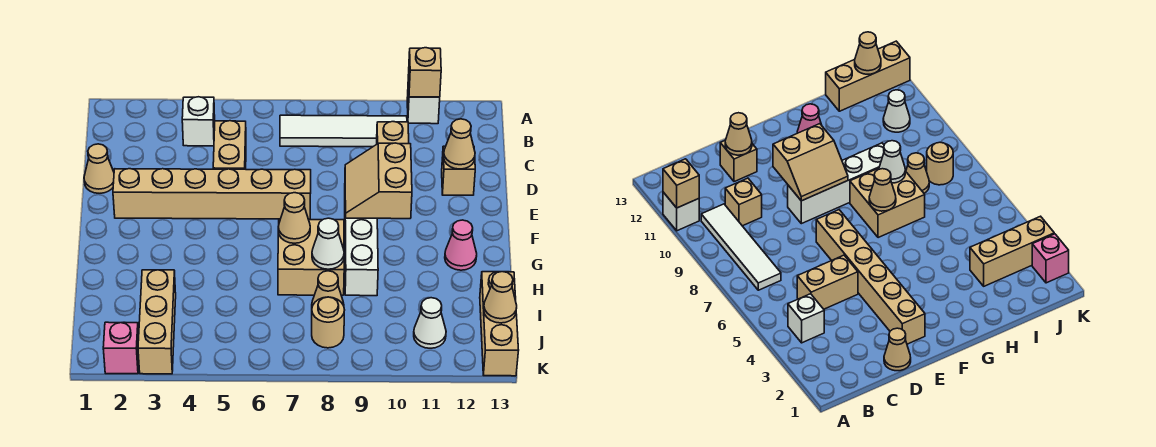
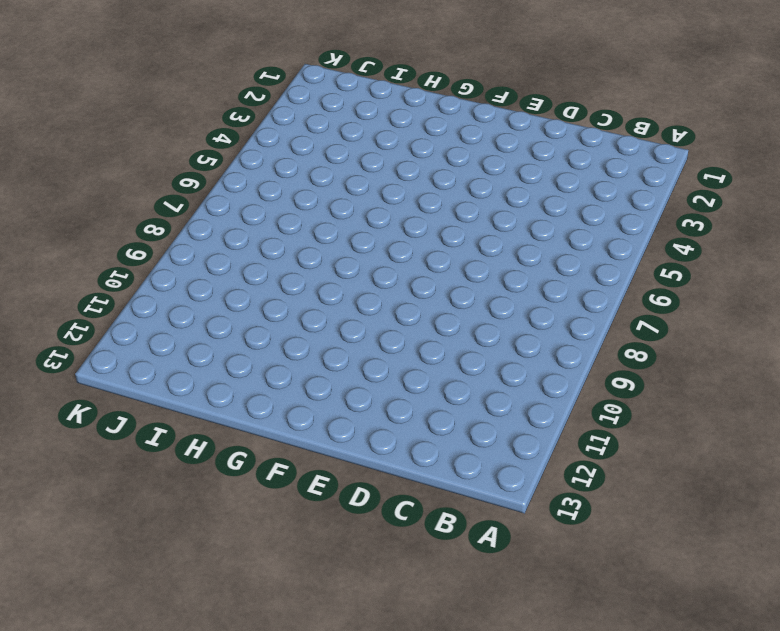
none -> white brick A11 level 1
none -> white brick B4 level 1
none -> white tile B7:B10 level 1

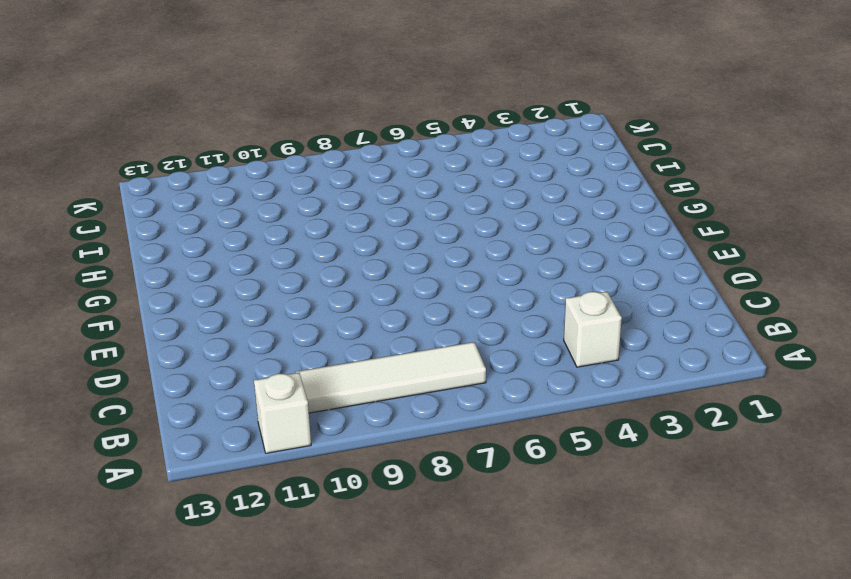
none -> tan brick C5:D5 level 1
none -> tan brick C10 level 1
none -> tan cone D1 level 1

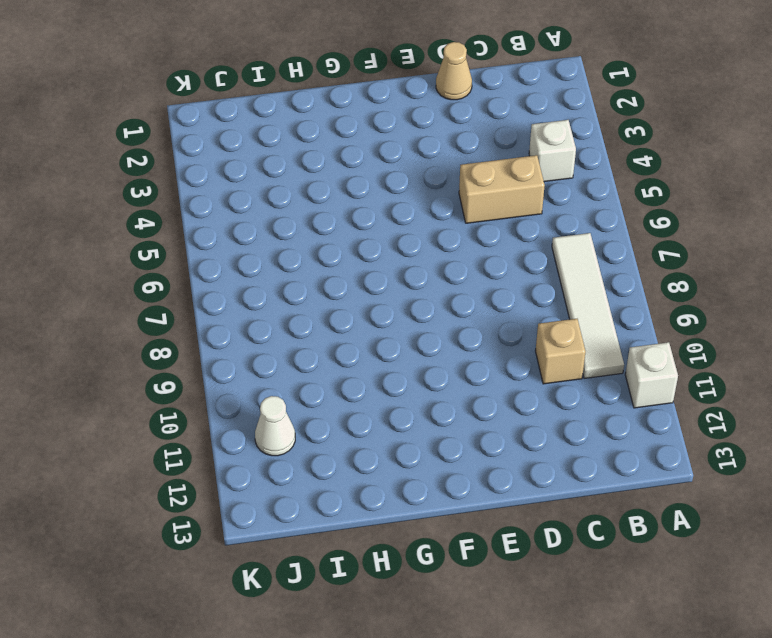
none -> tan brick D12 level 1
none -> tan brick E2:E7 level 1
none -> white brick E9:H9 level 1

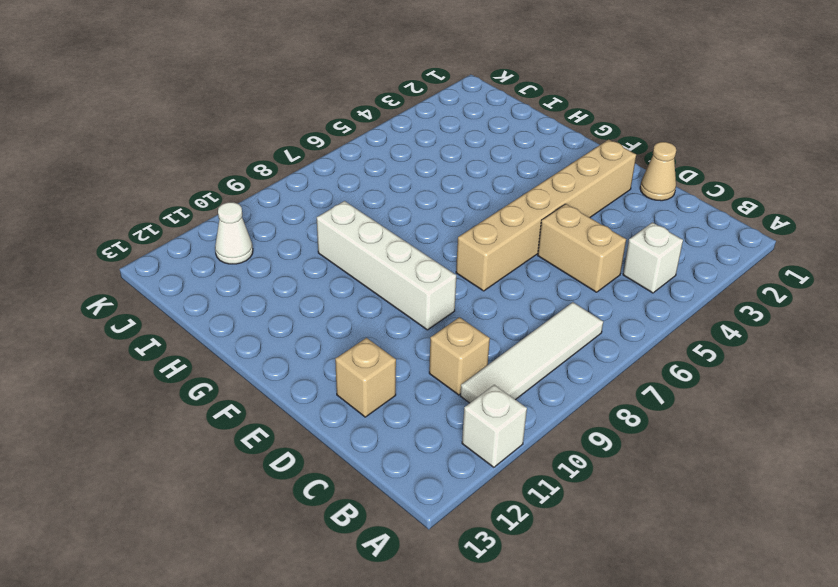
none -> tan brick G7:H8 level 1
none -> pink cone G12 level 1
none -> tan brick I3:K3 level 1

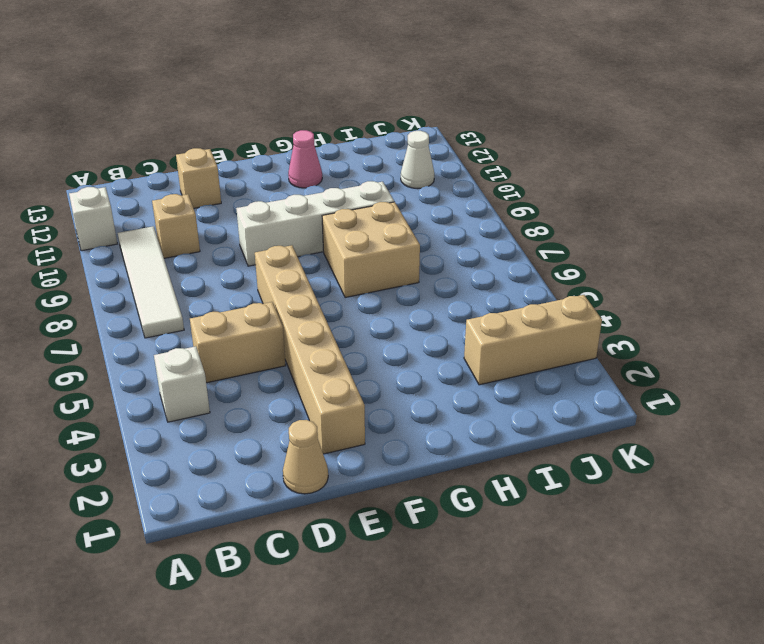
none -> tan cone I8 level 1
none -> tan brick I13:K13 level 1
none -> tan round brick J8 level 1

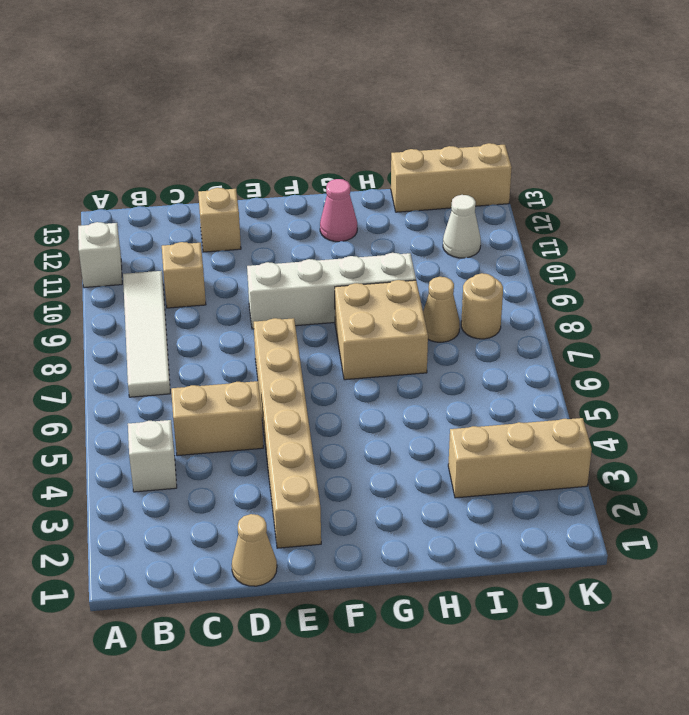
none -> pink brick K2 level 1
none -> tan brick A11 level 2
none -> tan cone D12 level 2

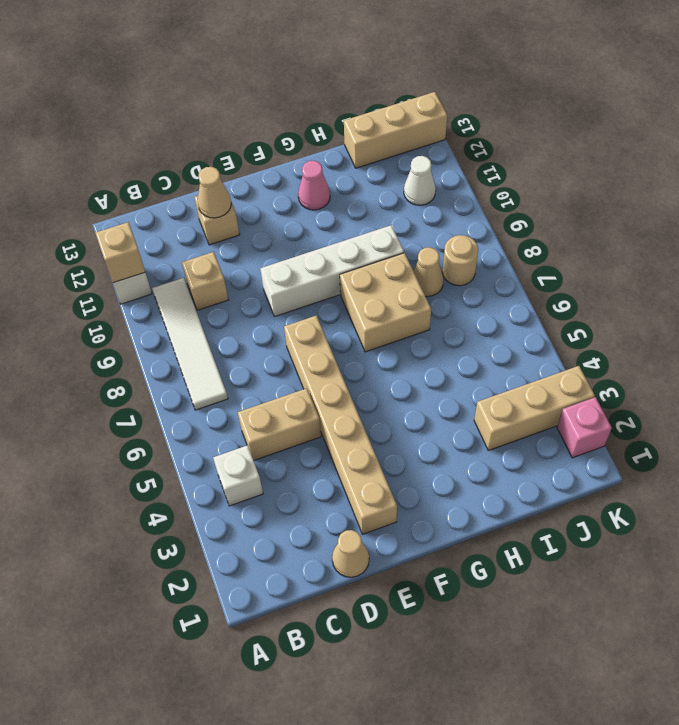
none -> tan slope E9:F10 level 2 top 10
none -> tan cone G7 level 2
none -> white cone H8 level 2

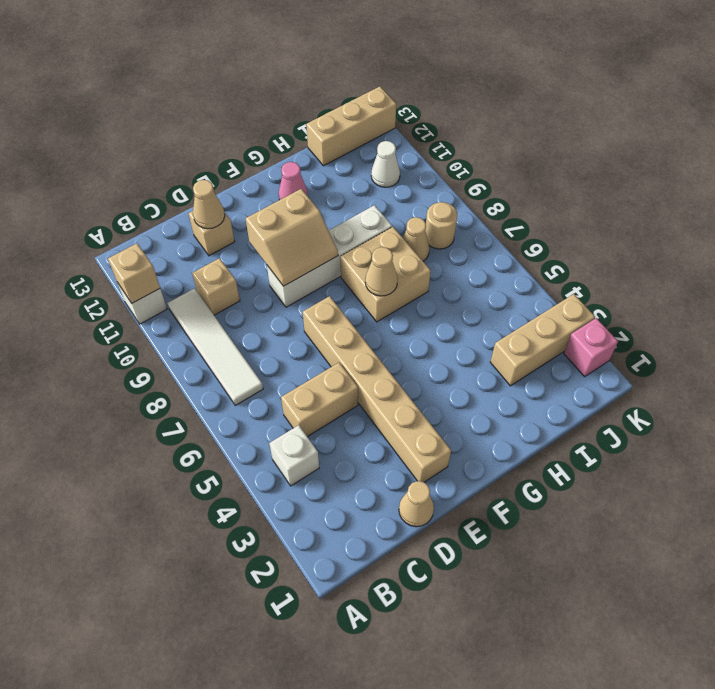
none -> white cone H8 level 2
none -> tan cone J13 level 2

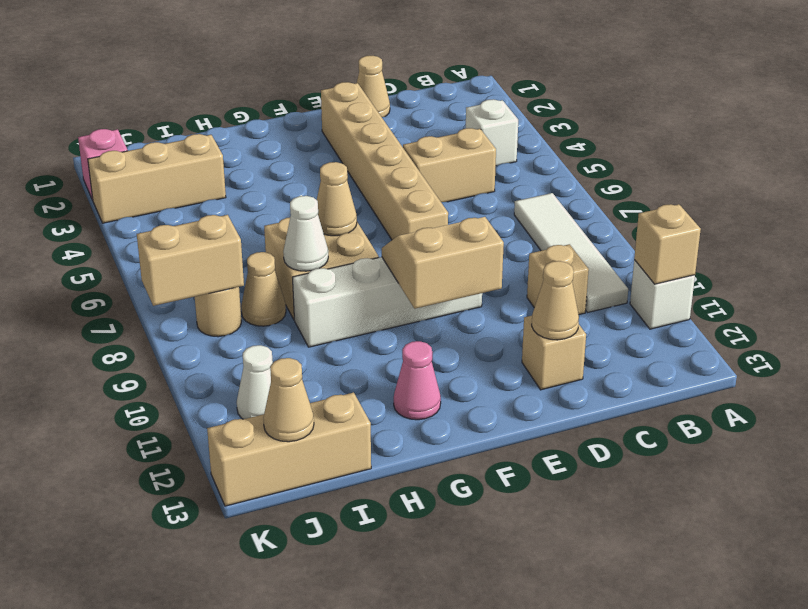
tan brick J8:K8 level 2 -> none

